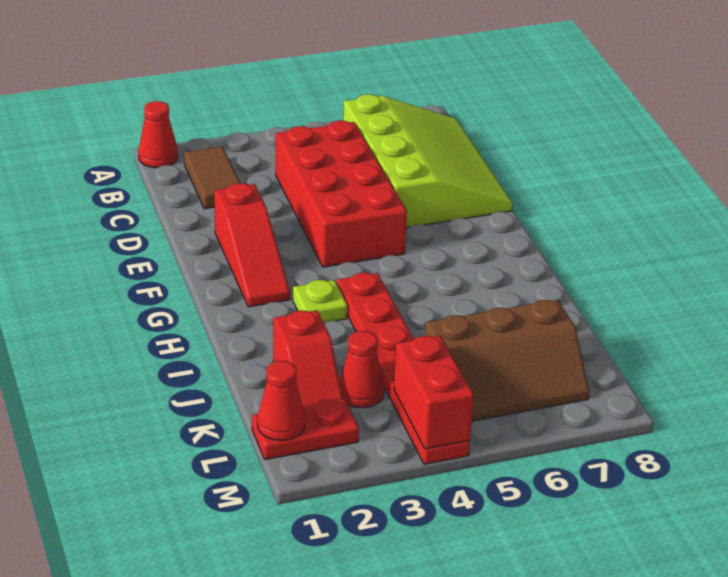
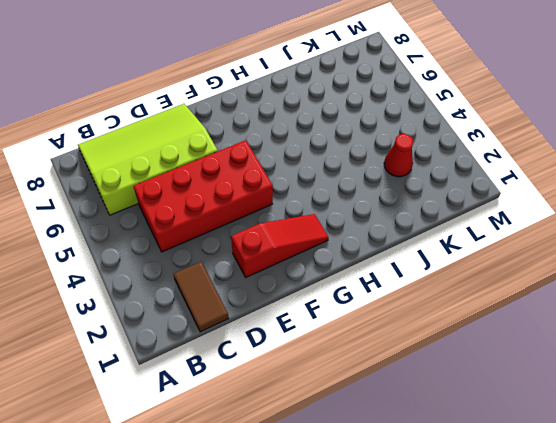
brown tile C1:C2 level 1 -> brown tile B2:C2 level 1
none -> red cone A1 level 1
none -> lime plate H3 level 1
none -> red plate H4:M4 level 1

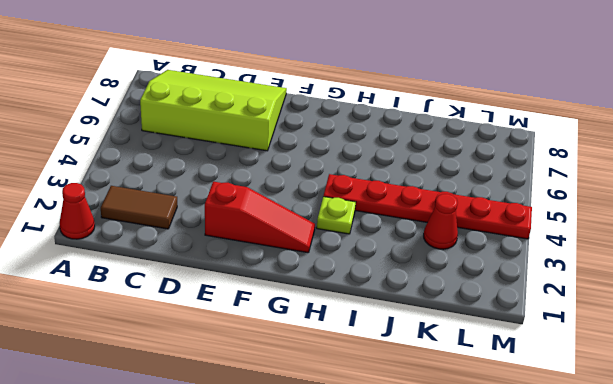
none -> red brick C4:F5 level 1
none -> red slope J2:K2 level 1 top J
none -> brown slope K5:L7 level 1 top K

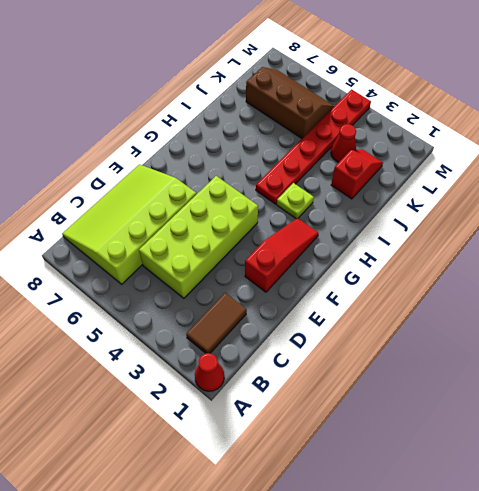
lime brick C4:F5 level 1 -> red brick C4:F5 level 1
none -> red plate L1:L2 level 1
none -> red cone L1 level 2
none -> red brick L4:M4 level 2

